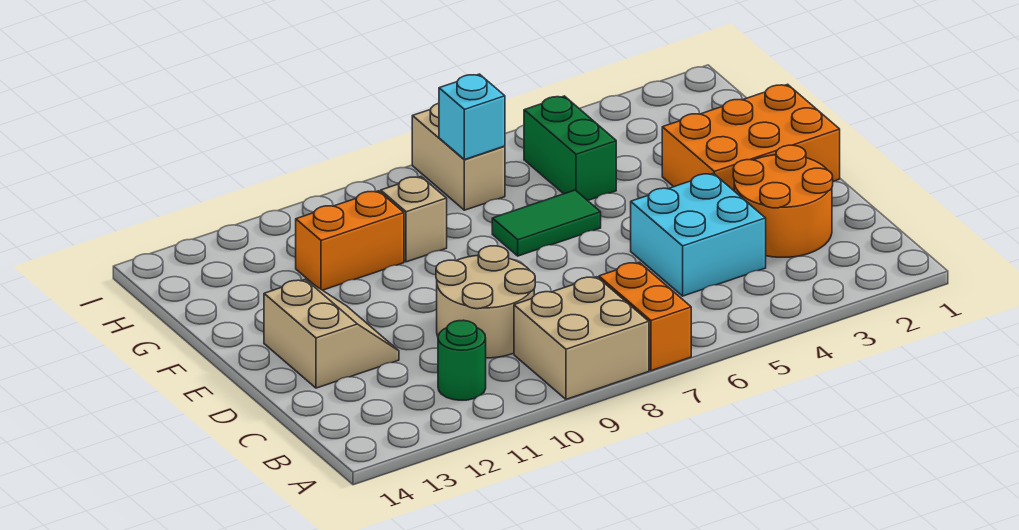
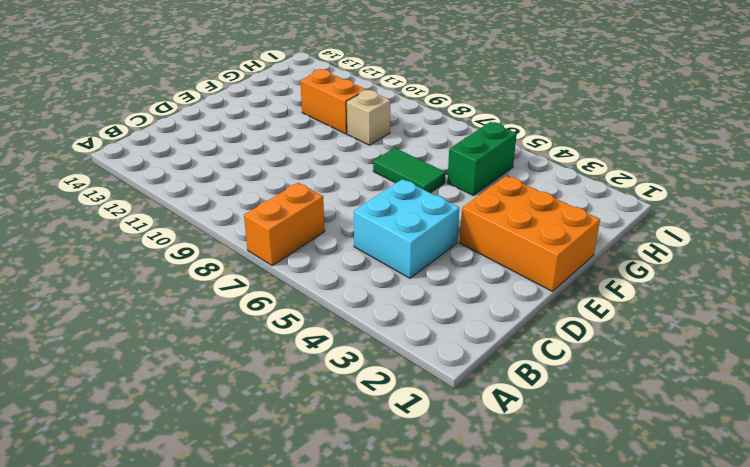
none -> tan brick A8:B9 level 1
none -> green round brick B11 level 1
none -> orange round brick C2:D3 level 1

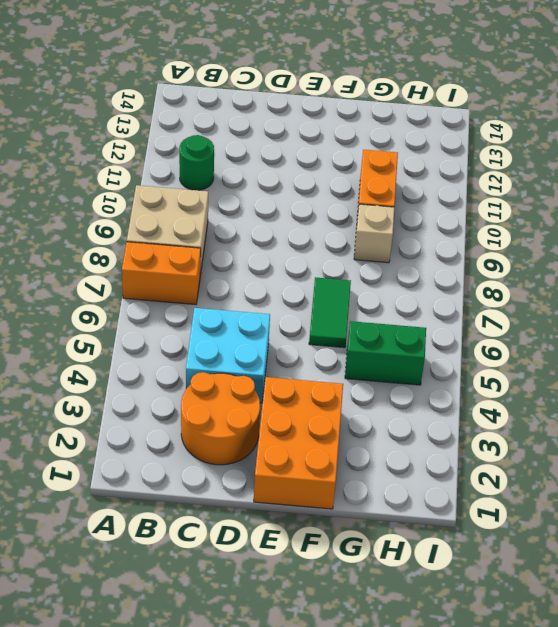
none -> tan round brick C9:D10 level 1
none -> tan slope D12:E13 level 1 top 13
none -> tan brick H7:I7 level 1

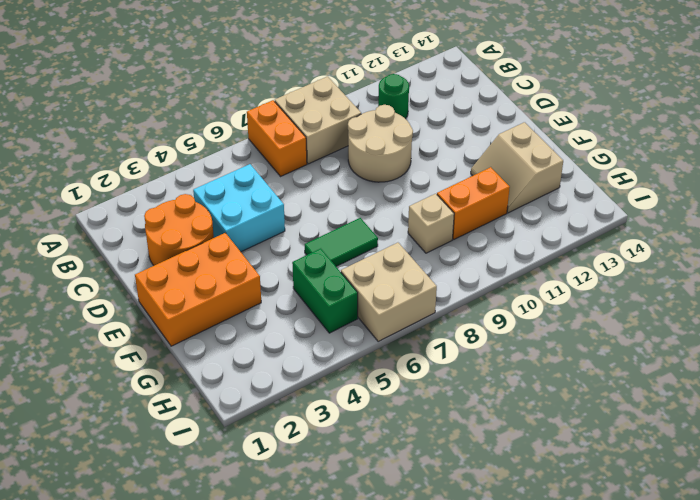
tan slope F12:G13 level 1 top 13 -> tan slope D12:E13 level 1 top 13
tan brick H6:I7 level 1 -> tan brick H7:I7 level 1
none -> cyan brick H7 level 2

